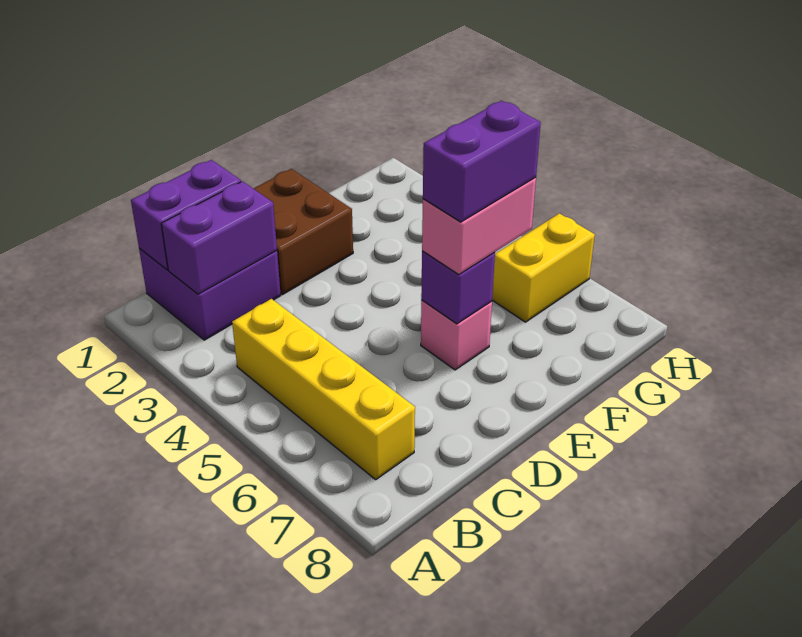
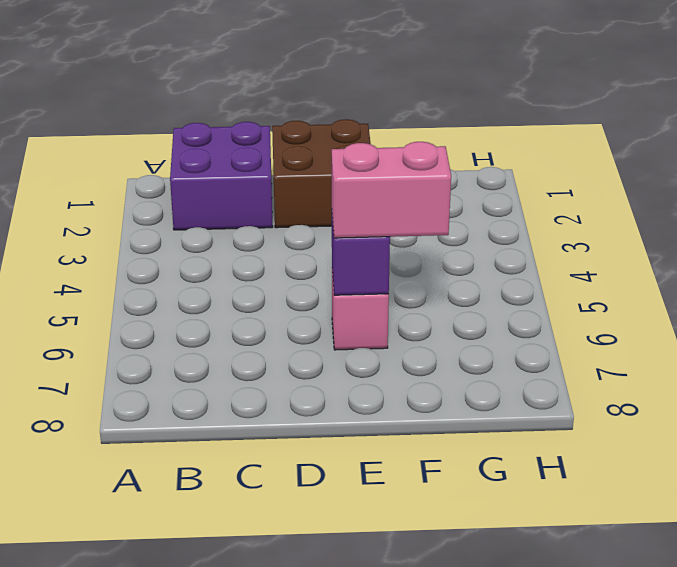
none -> yellow brick B4:B7 level 1
none -> yellow brick G6:H6 level 1

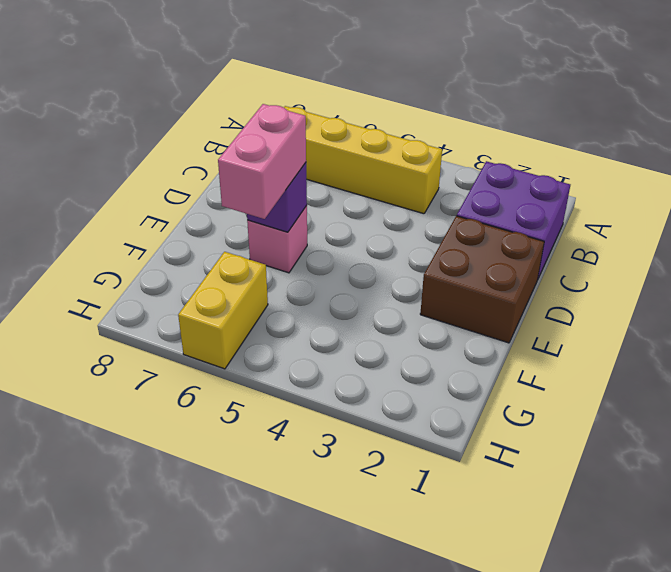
none -> purple brick B1:C1 level 2
none -> purple brick B2:C2 level 2

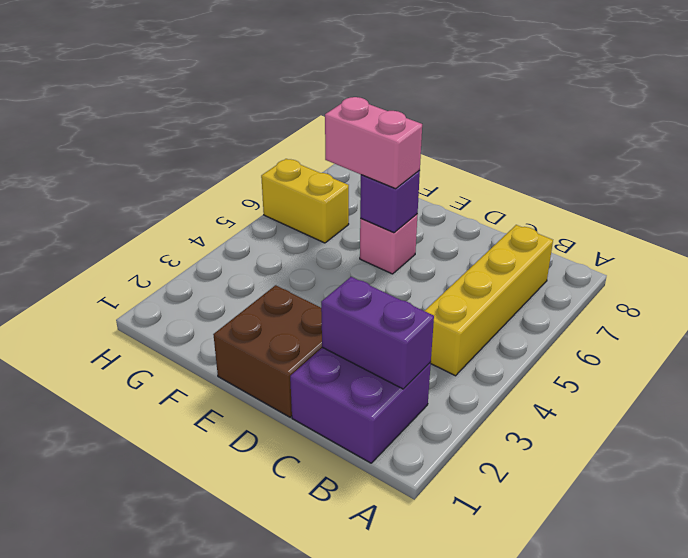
none -> purple brick B1:C1 level 2
none -> purple brick E6:F6 level 4

